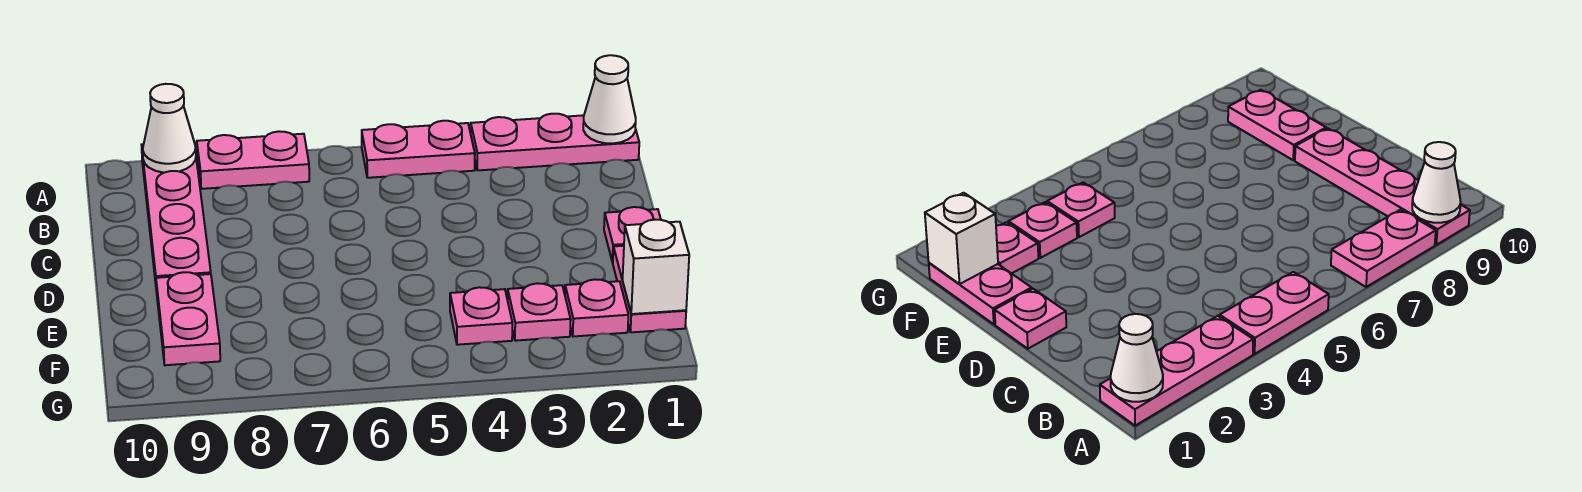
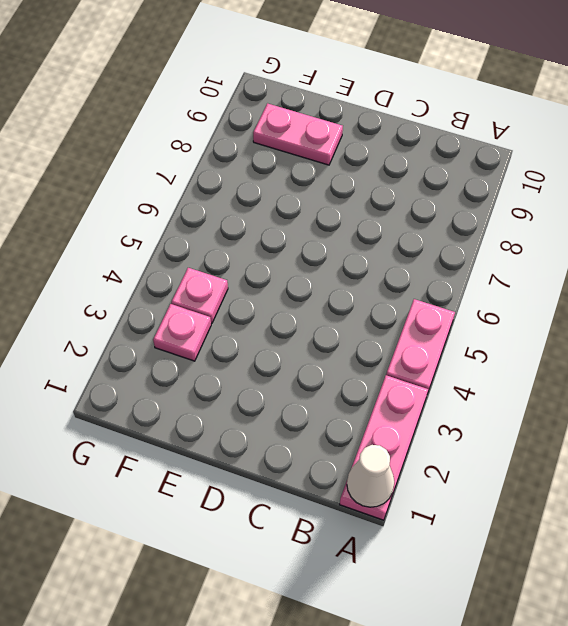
none -> pink plate A7:A8 level 1
none -> pink plate A9:D9 level 1
none -> pink plate D1 level 1

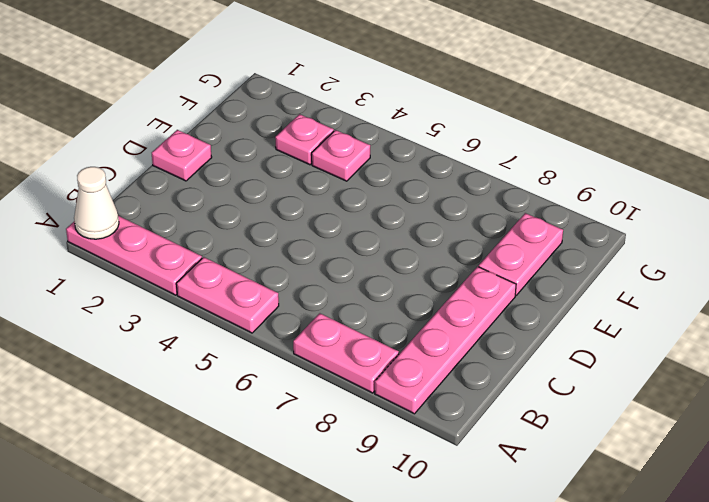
none -> pink plate E1:F1 level 1
none -> pink plate F2 level 1
none -> white cone A9 level 2

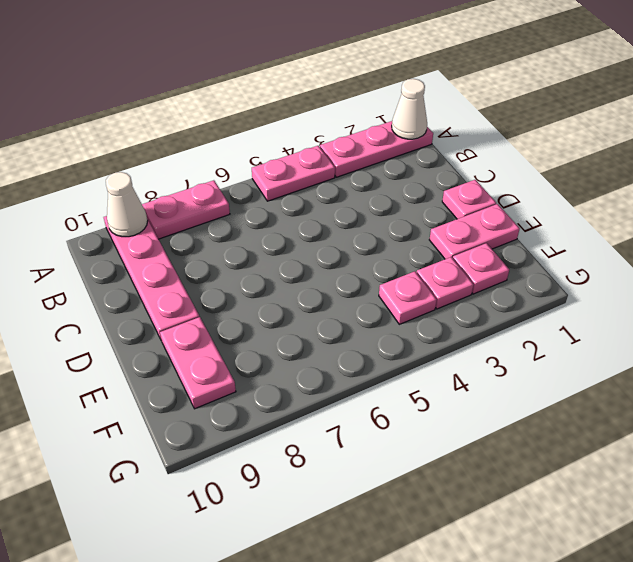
pink plate E1:E2 level 1 -> pink plate E1:F1 level 1
none -> white brick F1 level 2

